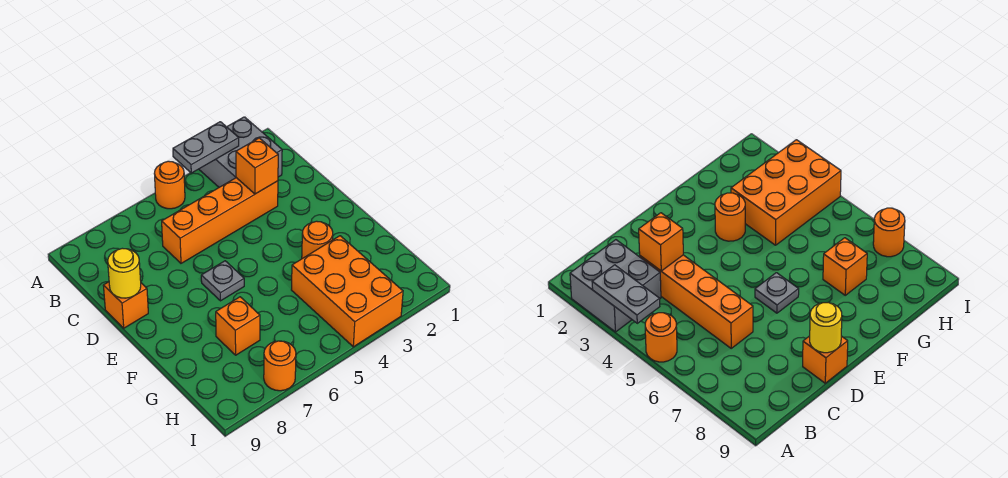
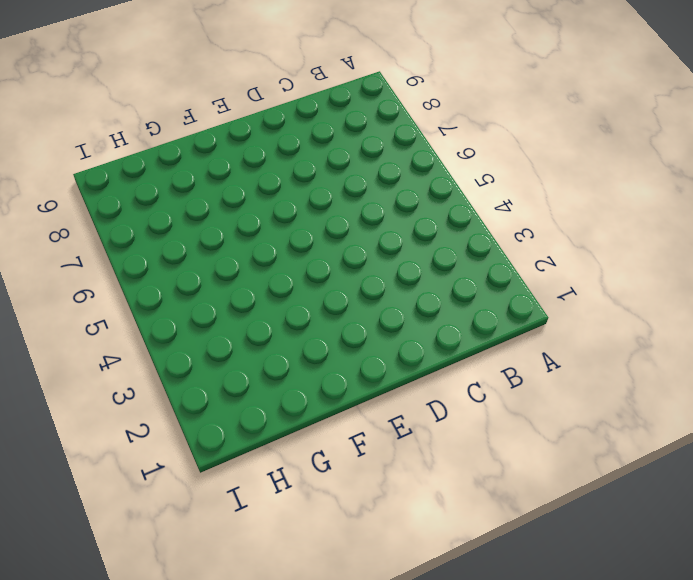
none -> grey brick A2:B3 level 1
none -> orange round brick A5 level 1
none -> orange brick C3:C6 level 1

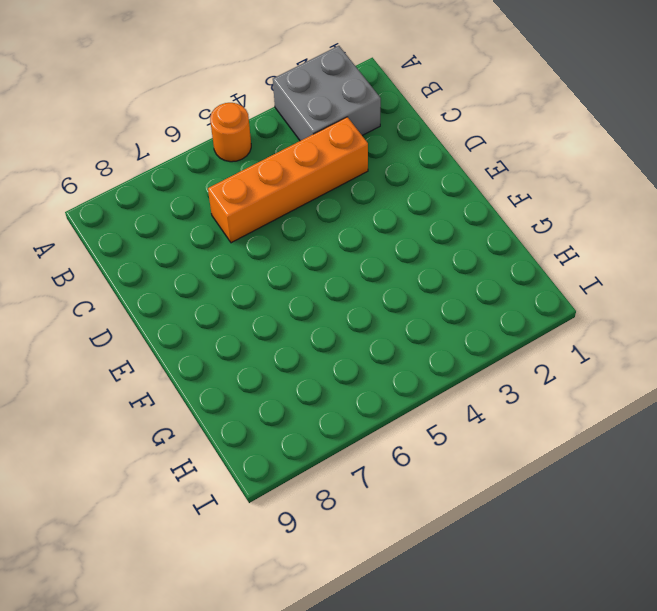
none -> orange brick D9 level 1
none -> grey plate E6 level 1
none -> orange round brick F3 level 1

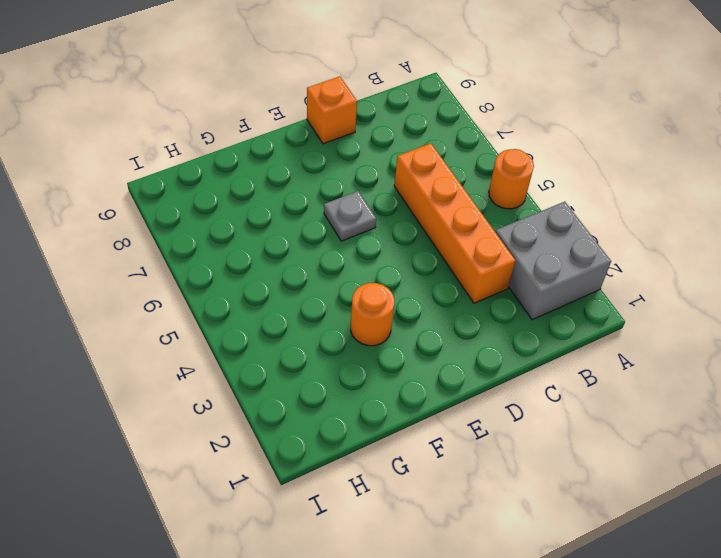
none -> orange brick G3:I4 level 1
none -> orange brick G7 level 1
none -> orange round brick I7 level 1

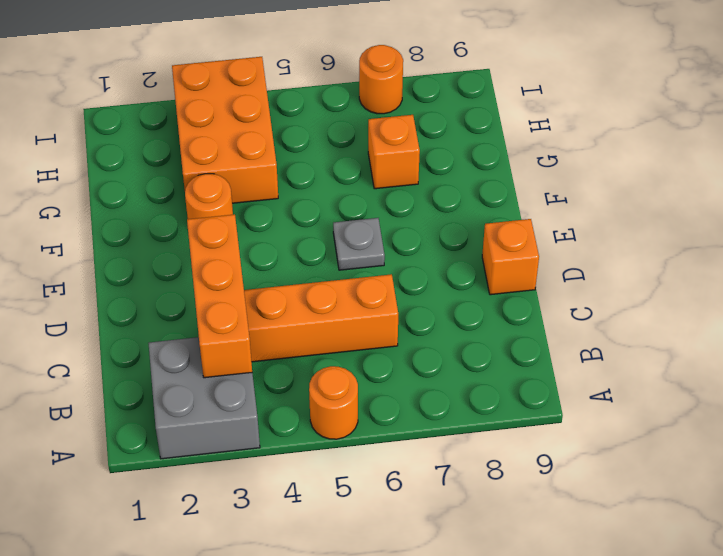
orange brick B3:D3 level 2 -> orange brick C3 level 2
none -> grey plate A3:A4 level 2
none -> yellow round brick D9 level 2

